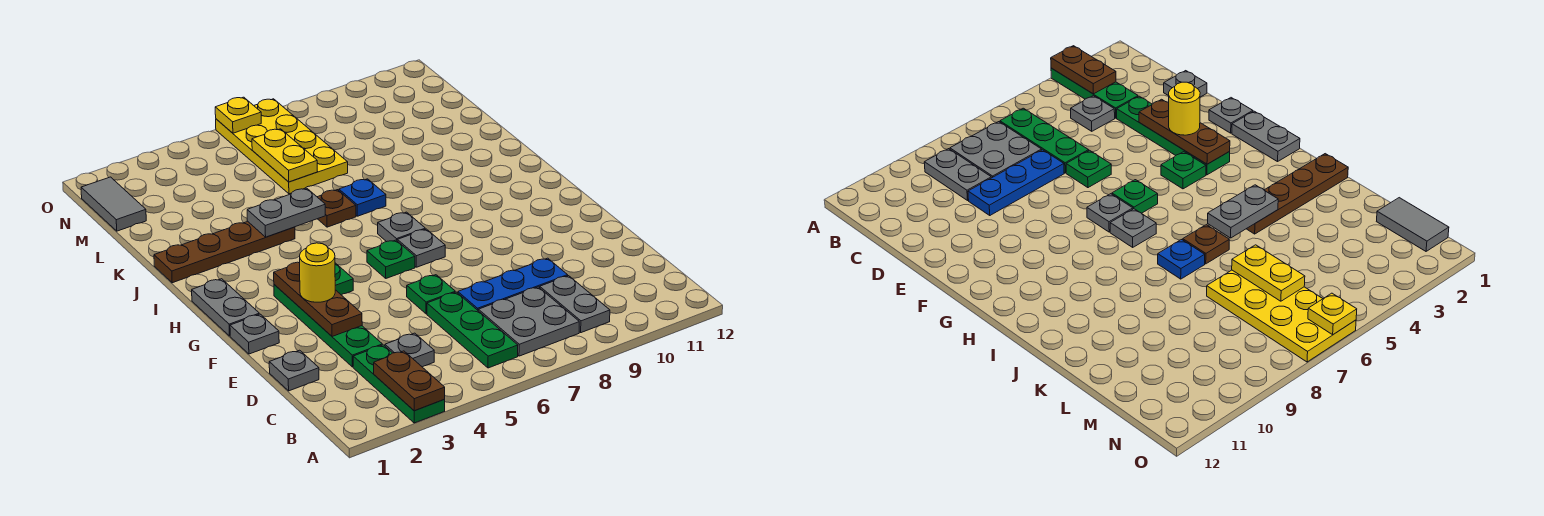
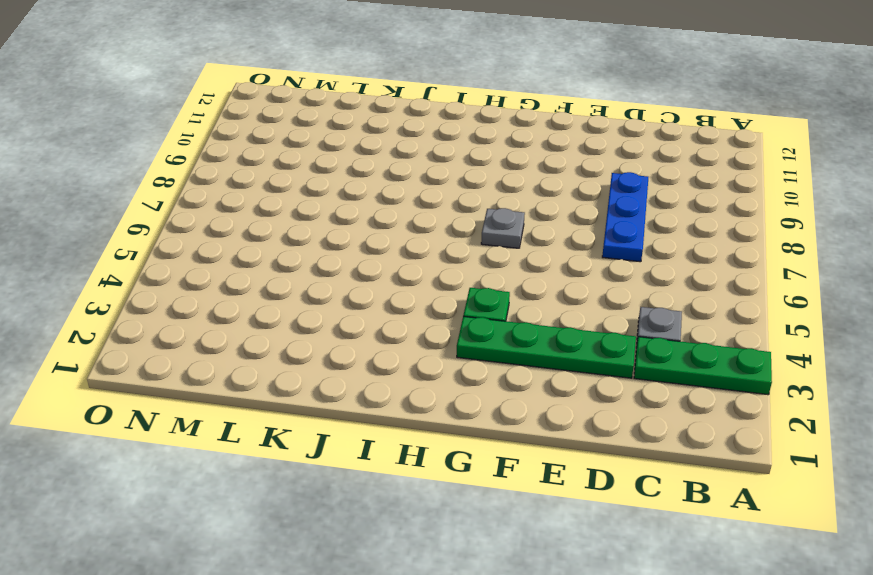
none -> green plate B6:D6 level 1
none -> grey plate B7:C8 level 1
none -> grey plate B9:C9 level 1

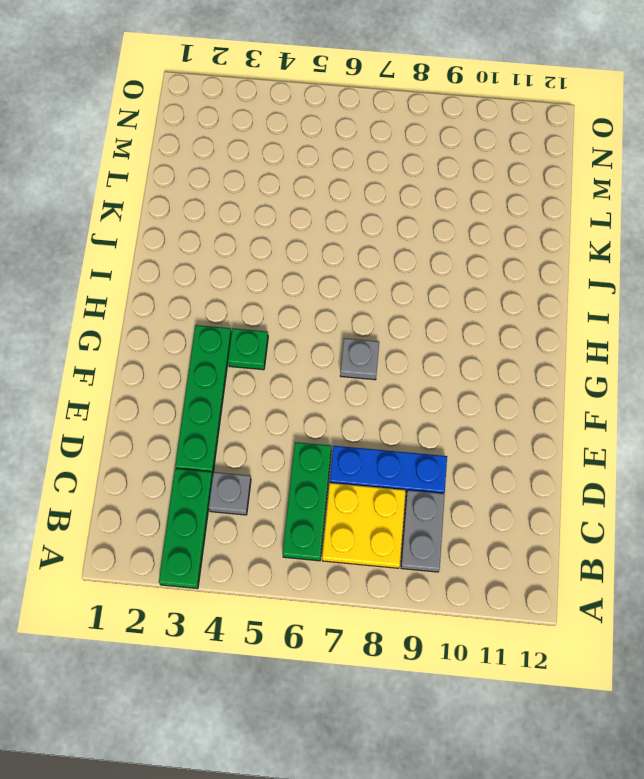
yellow plate B7:C8 level 1 -> grey plate B7:C8 level 1
none -> grey plate D1 level 1
none -> green plate E6 level 1
none -> grey plate F1 level 1

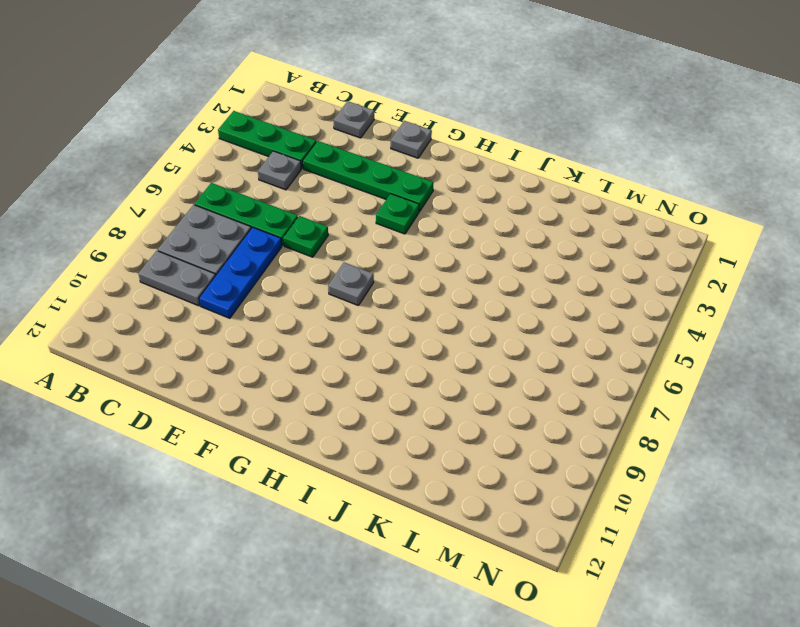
none -> grey plate G1:H1 level 1
none -> green plate G6 level 1
none -> grey plate H7 level 1

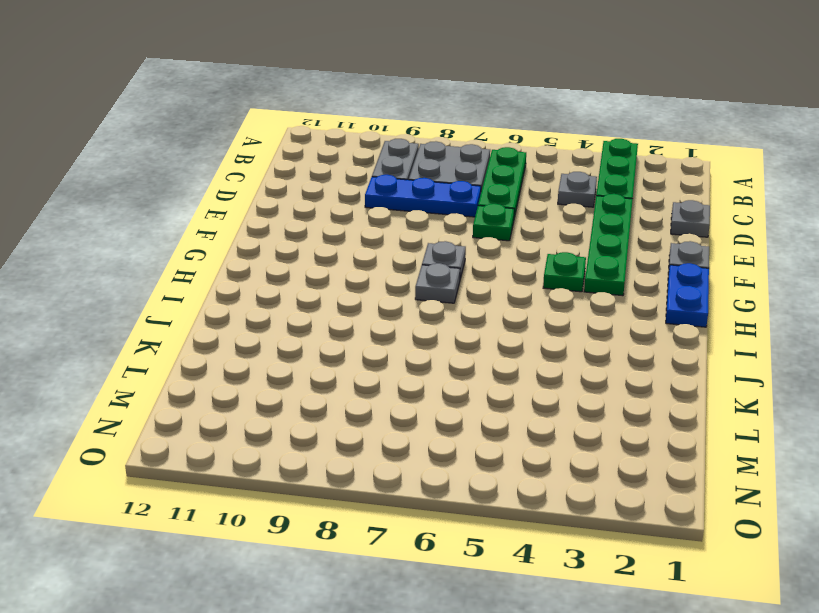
blue plate G1:H1 level 1 -> grey plate G1:H1 level 1
none -> green plate G6 level 1
none -> brown plate J1:J4 level 1
none -> brown plate J6 level 1

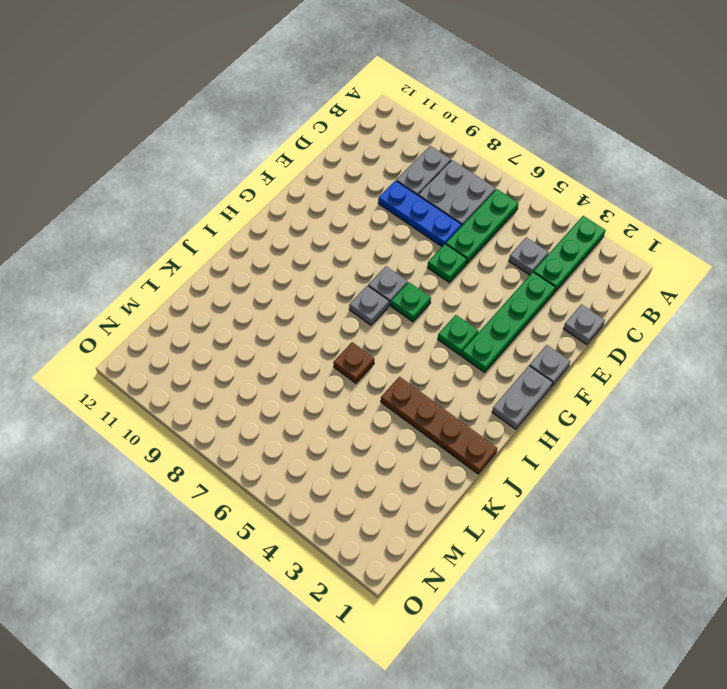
none -> blue plate J7 level 1
none -> yellow plate L6:O7 level 1
none -> grey tile M1:N1 level 1

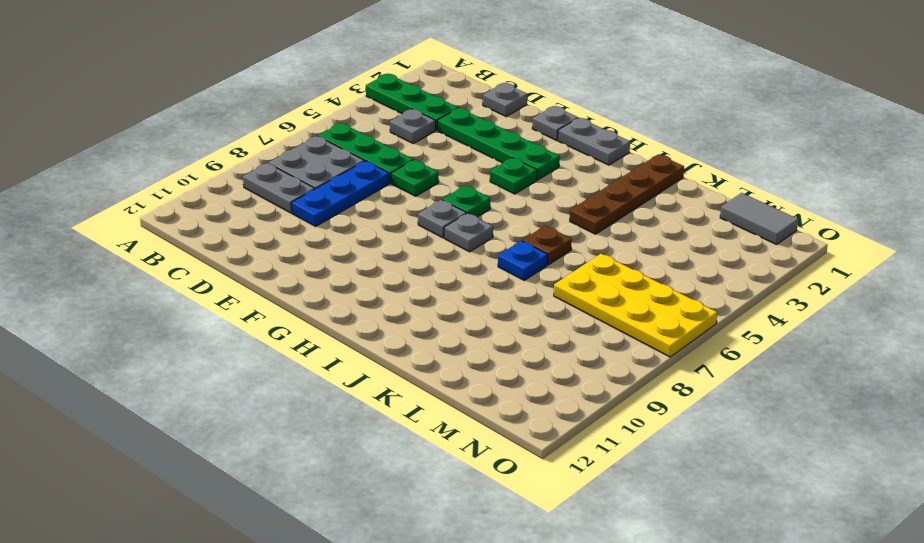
none -> brown plate A3:B3 level 2
none -> brown plate E3:G3 level 2
none -> grey plate J4:J5 level 2

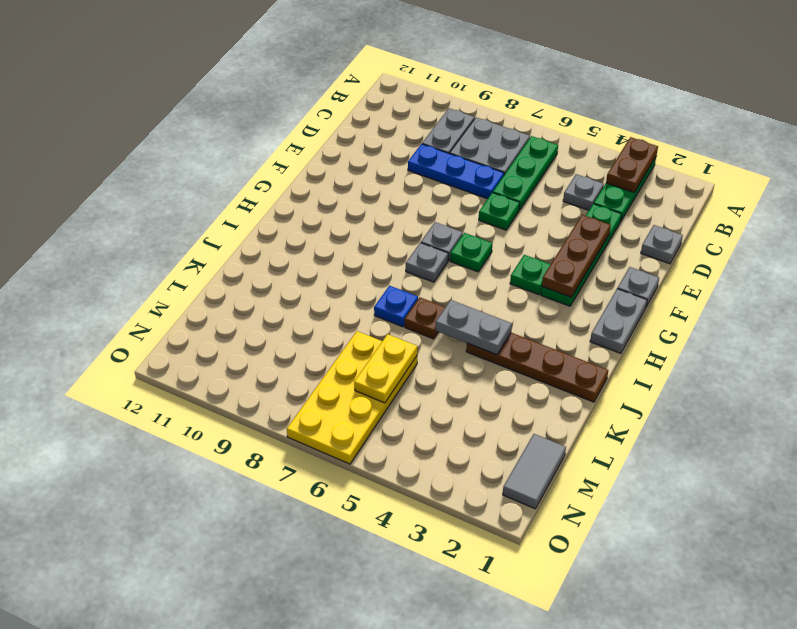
none -> yellow plate O6 level 2
none -> yellow round brick F3 level 3

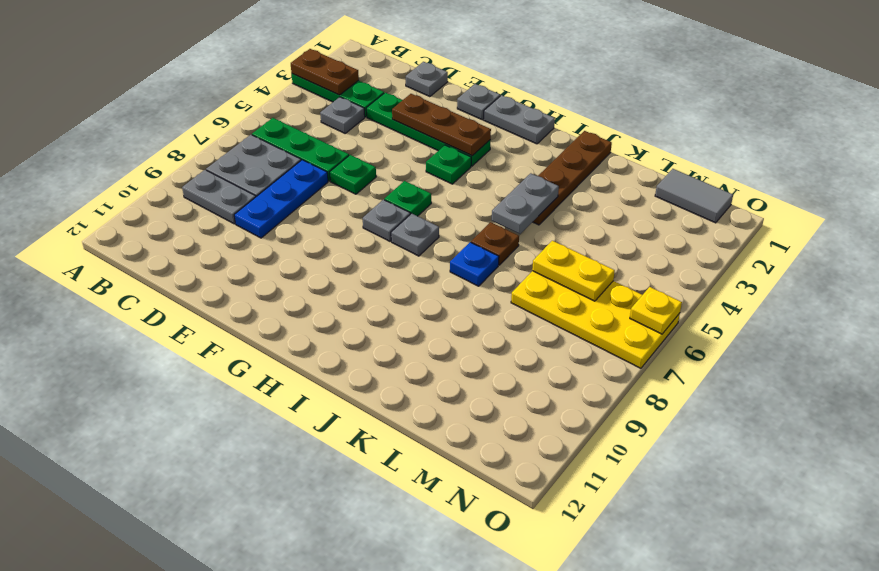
none -> yellow round brick F3 level 3

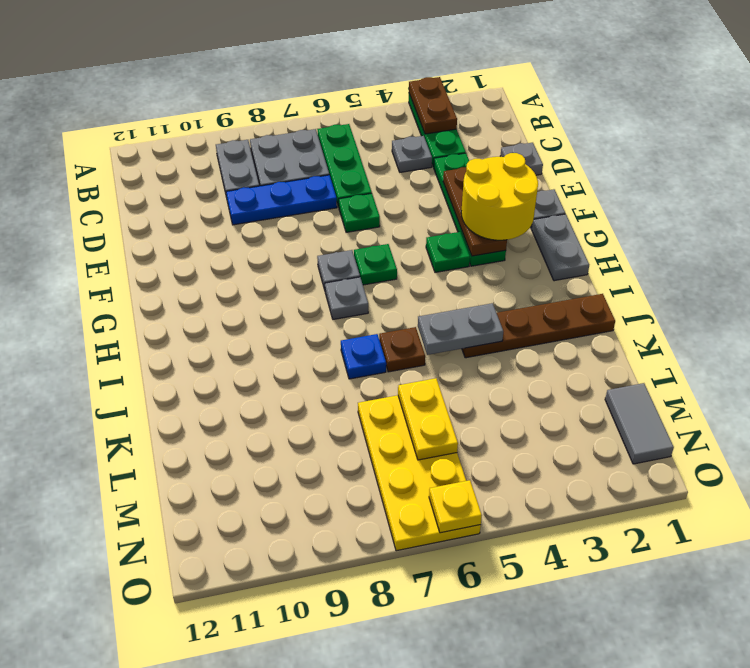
yellow round brick F2:G3 level 3 -> yellow round brick F3 level 3

